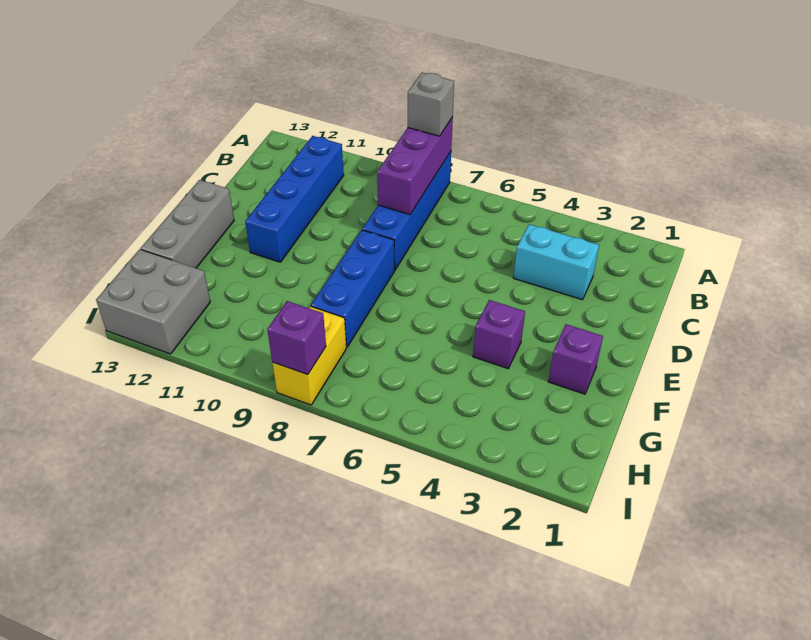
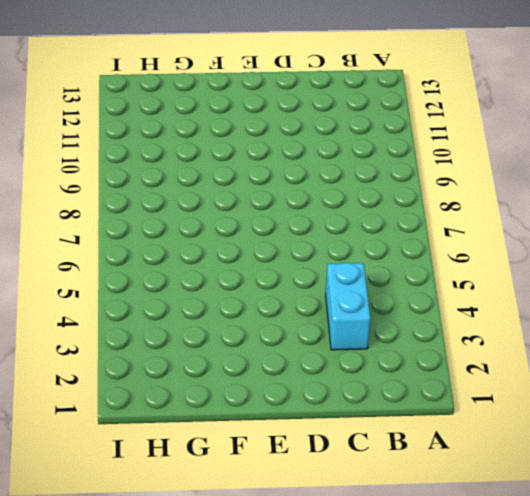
none -> blue brick A8:D8 level 1
none -> blue brick B11:E11 level 1
none -> blue brick E8:G8 level 1

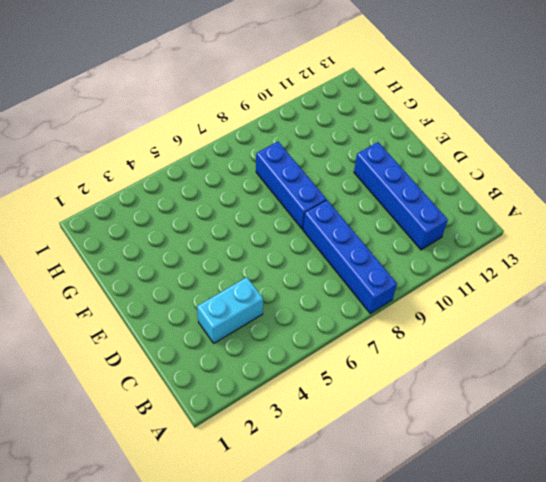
none -> grey brick E13:G13 level 1
none -> purple brick F2 level 1
none -> purple brick F4 level 1

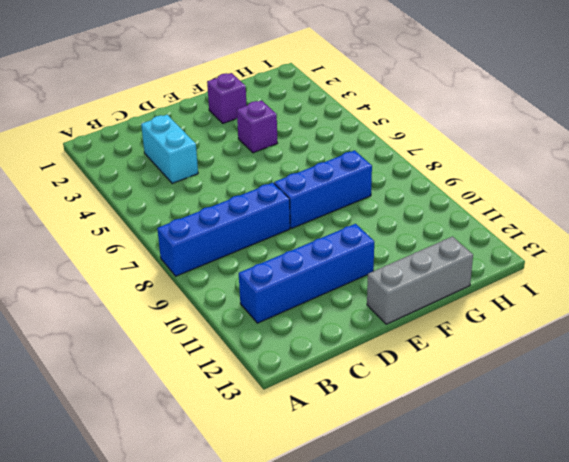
none -> yellow brick H8:I8 level 1
none -> grey brick H12:I13 level 1
none -> purple brick A8:C8 level 2

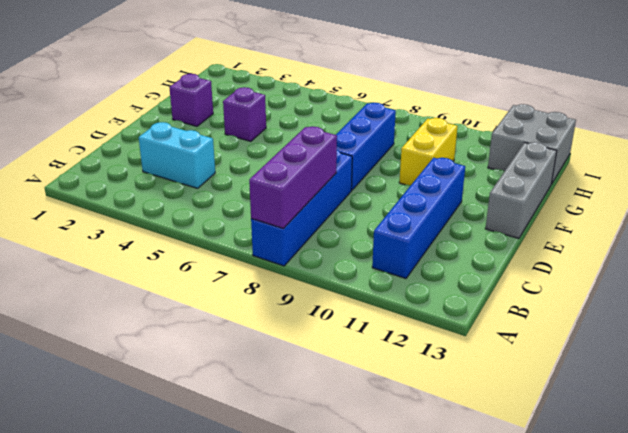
yellow brick F10:G10 level 1 -> yellow brick H8:I8 level 1
none -> purple brick I8 level 2
none -> grey brick A8 level 3

